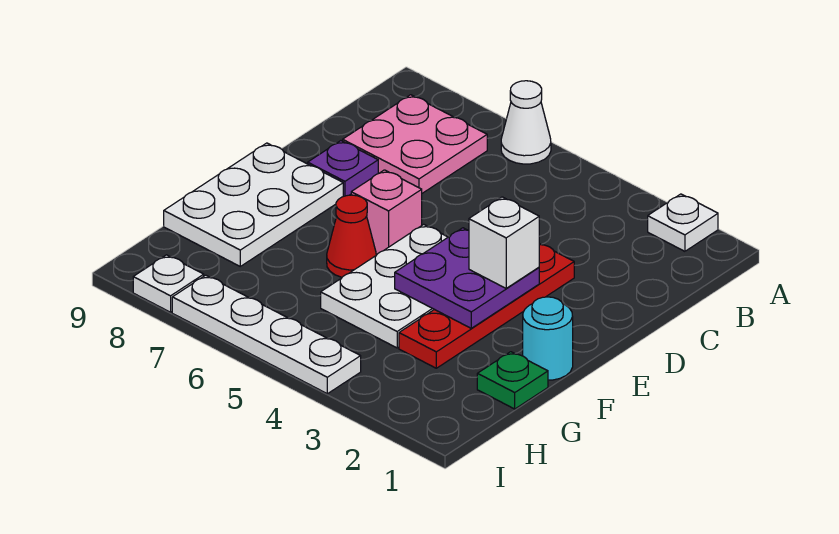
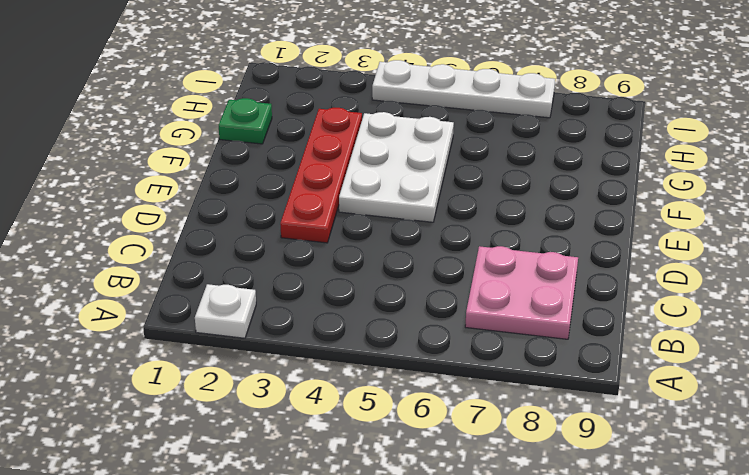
none -> white cone A6 level 1
none -> purple plate D8 level 1
none -> pink brick E6 level 1

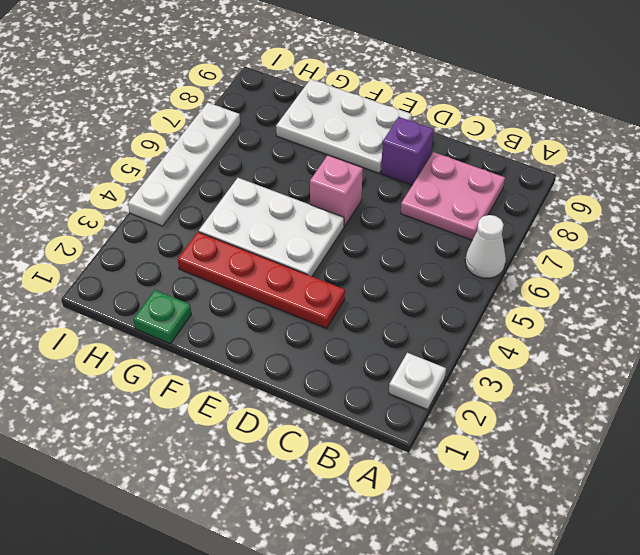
purple brick D8 level 1 -> purple plate D8 level 1
none -> cyan round brick F1 level 1
none -> red cone F6 level 1
none -> white plate I8 level 1

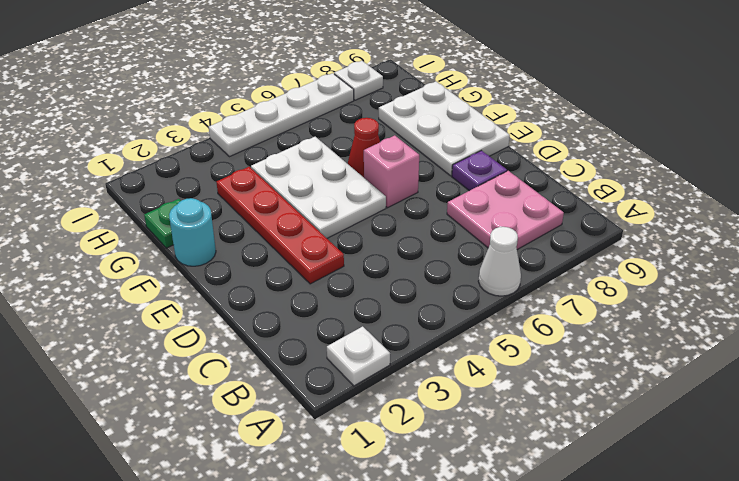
none -> purple plate E3:F4 level 2
none -> white brick E3 level 3

